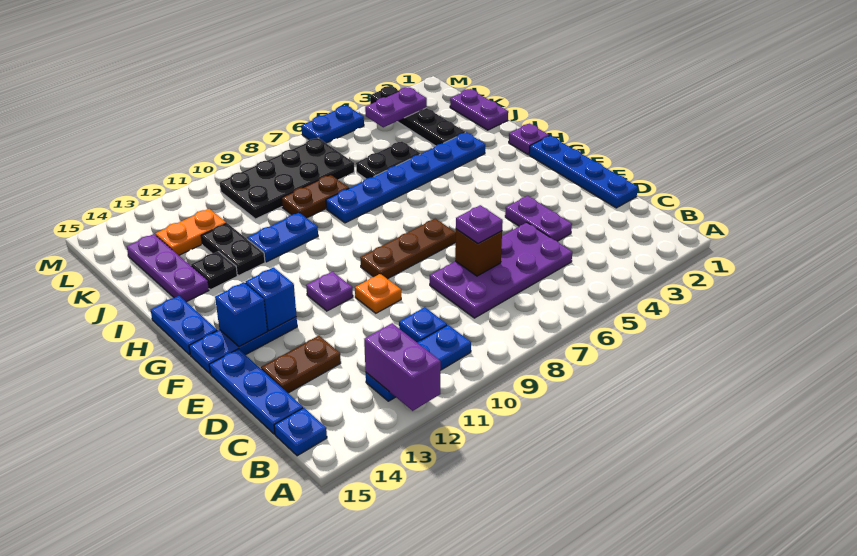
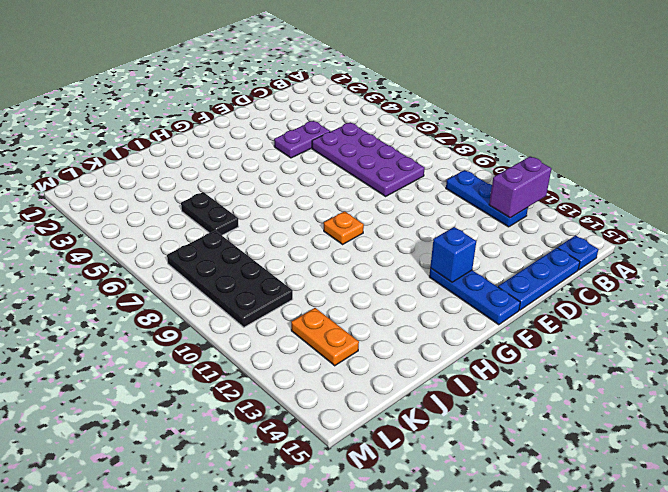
orange plate G9 level 1 -> orange plate E10 level 1
none -> blue plate C10 level 1
none -> blue plate D1:G1 level 1
none -> brown plate D13:D14 level 1
none -> brown plate F7:F9 level 1

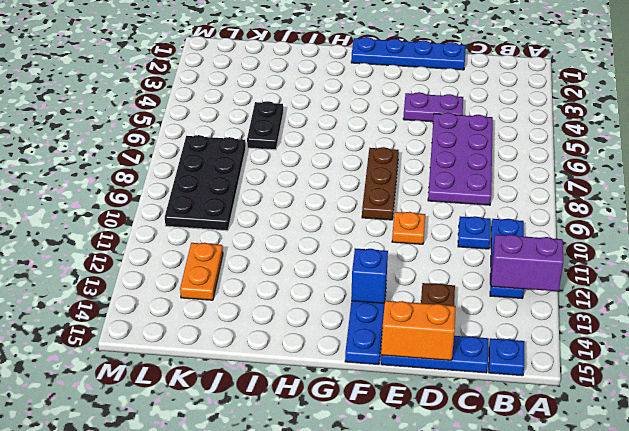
orange brick D15:E15 level 2 -> none
none -> purple plate F11 level 1
none -> blue plate G15:H15 level 1
none -> purple plate H1 level 1
none -> blue plate I3:I8 level 1

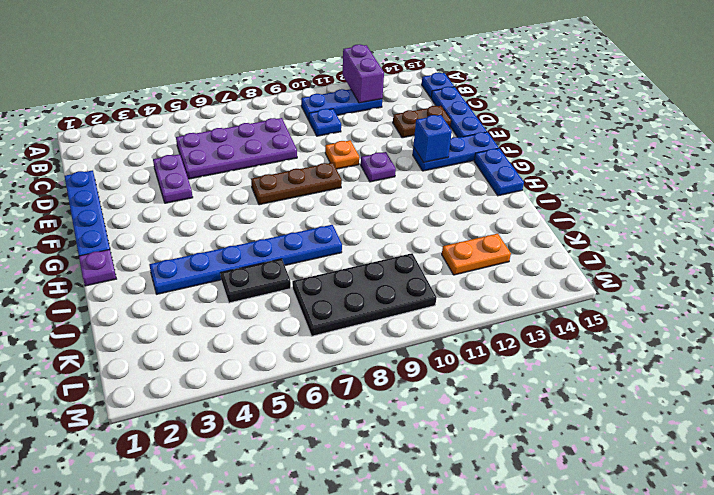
none -> blue plate I10:I11 level 1
none -> black plate I12:J12 level 1
none -> black plate I13 level 1
none -> purple plate I14:K14 level 1

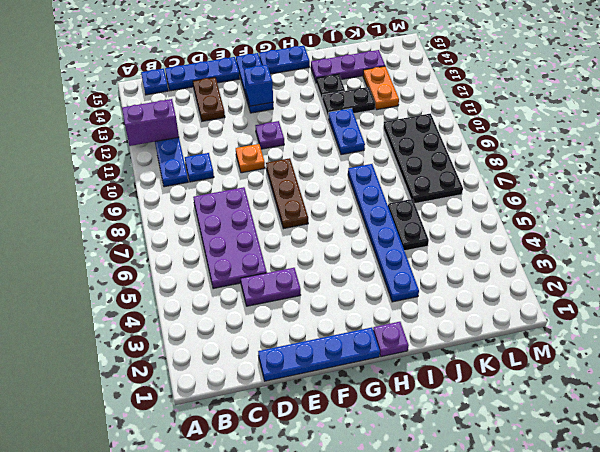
none -> purple plate J1:K1 level 1
none -> black plate J3:M3 level 1
none -> brown plate J8:J9 level 1
none -> blue plate M5:M6 level 1

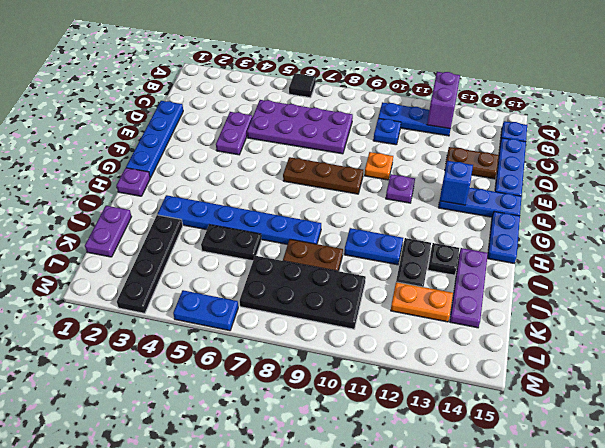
black tile A6 level 1 -> none
none -> brown brick D7 level 2
none -> blue brick F14 level 2
none -> purple plate L3:L4 level 2
none -> purple plate D7 level 3

